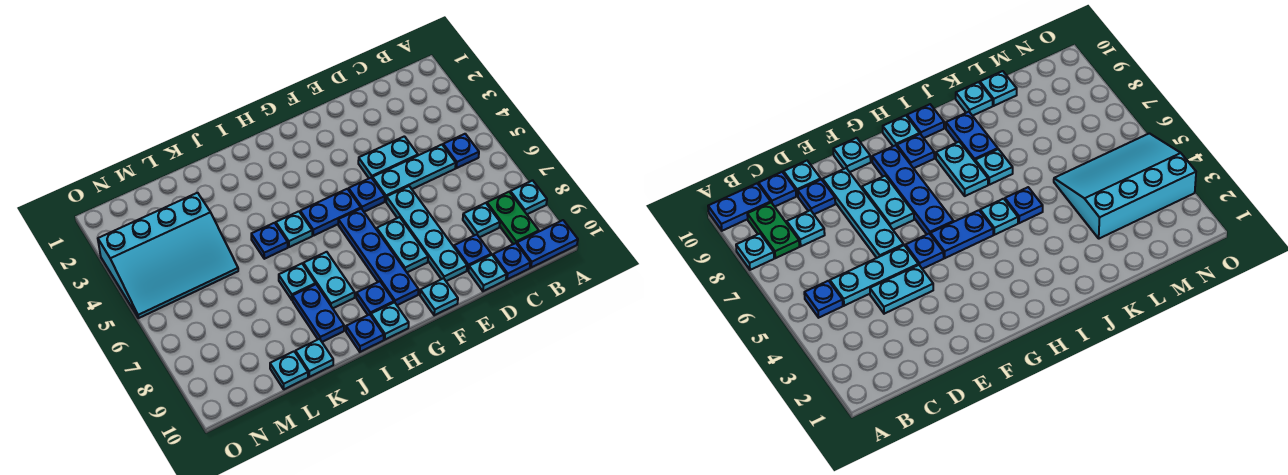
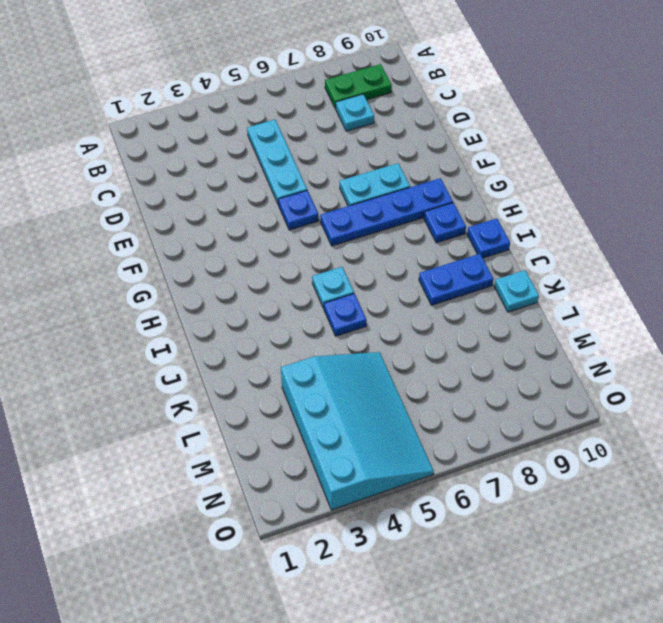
none -> cyan plate A8 level 1
none -> blue plate A10:B10 level 1
none -> blue plate B5 level 1

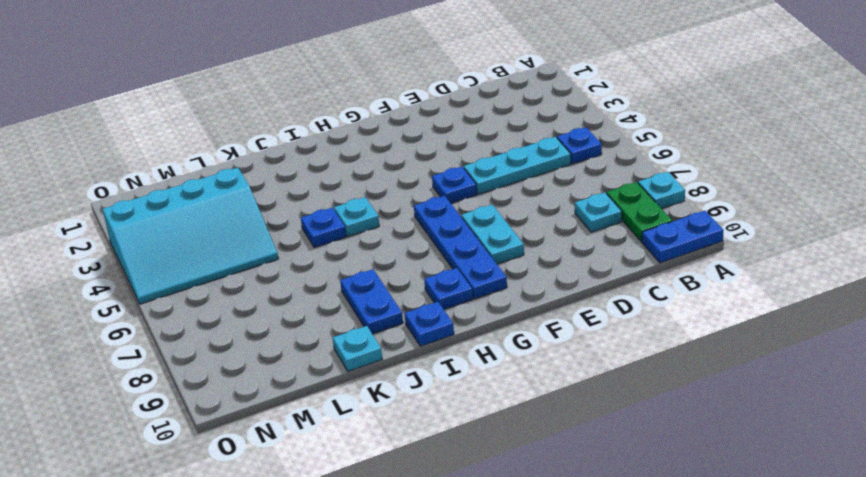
none -> blue plate C10 level 1
none -> cyan plate D4:E4 level 1
none -> blue plate D9 level 1

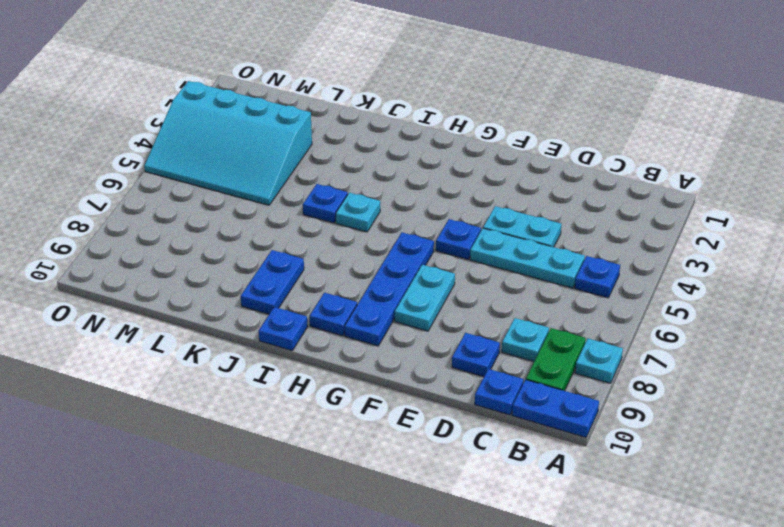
none -> cyan plate D10 level 1
none -> cyan plate E6:E9 level 1
none -> cyan plate F10 level 1

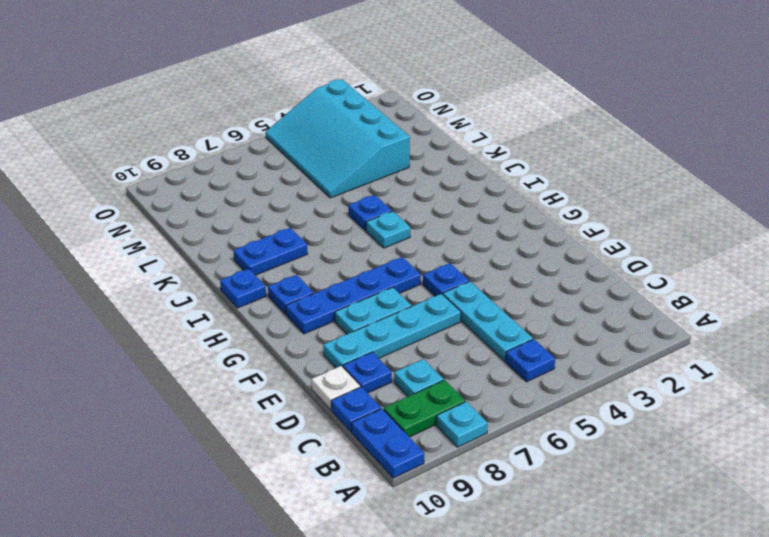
white plate D10 level 1 -> cyan plate D10 level 1
none -> cyan plate D4:E4 level 1
none -> cyan plate F10 level 1
none -> blue plate G5:H5 level 1

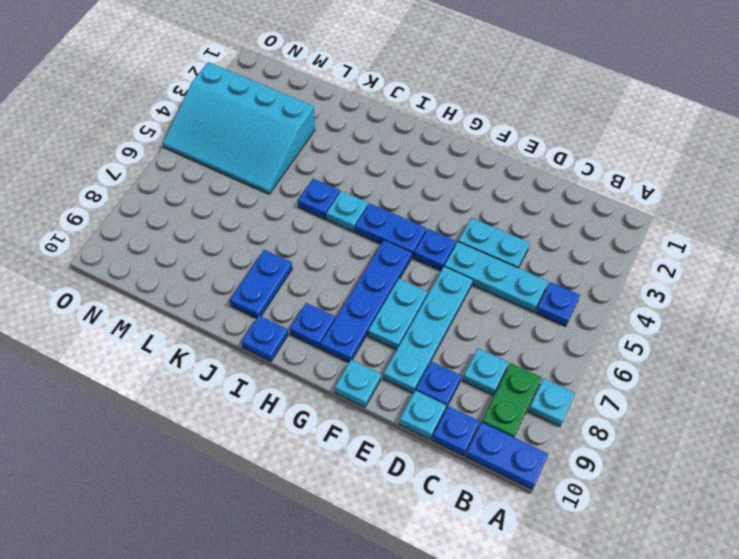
none -> cyan plate H10 level 1
none -> cyan plate I7:I8 level 1
none -> cyan plate J7 level 1

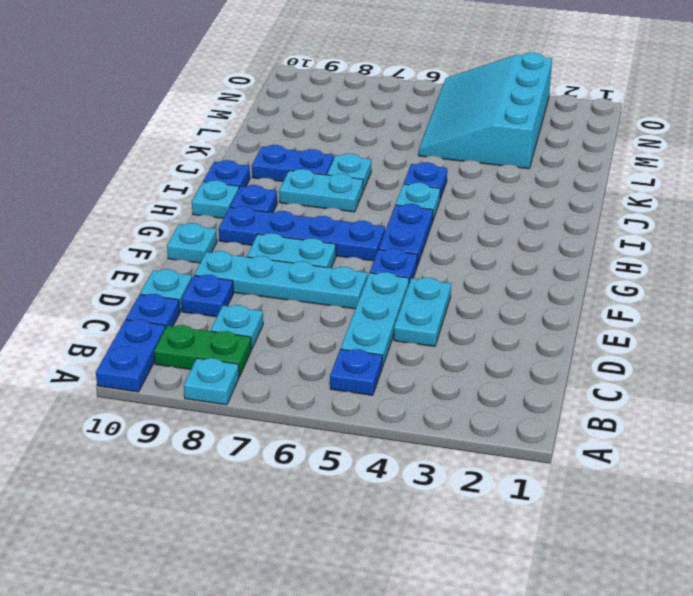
none -> cyan plate K10 level 1
none -> cyan plate L10 level 1

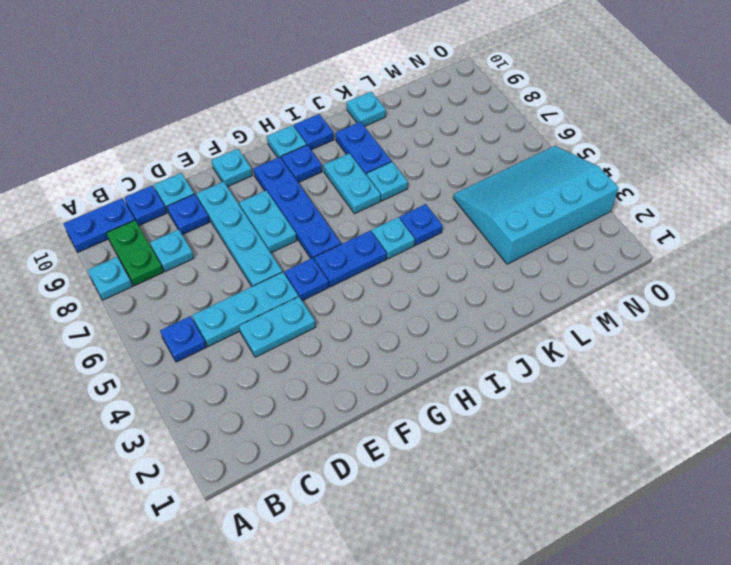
none -> cyan plate L10 level 1

